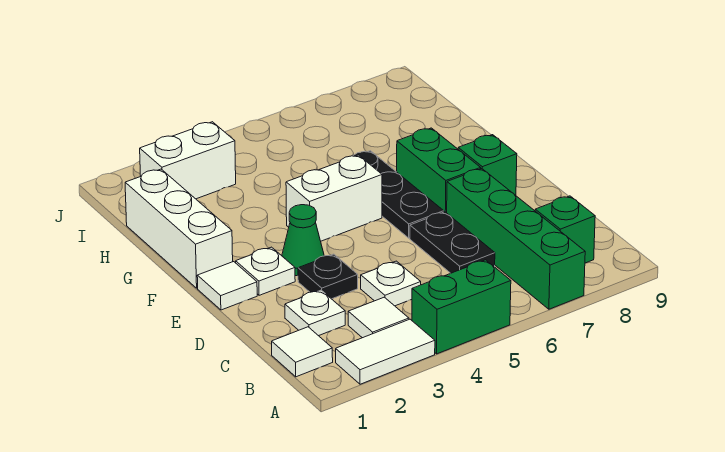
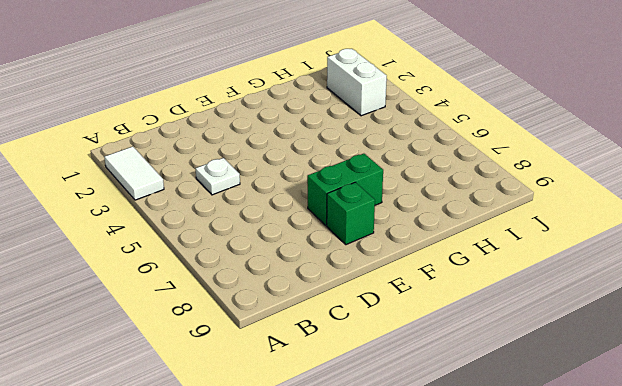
none -> green brick A4:A5 level 1
none -> green brick A7:D7 level 1
none -> white tile B1 level 1

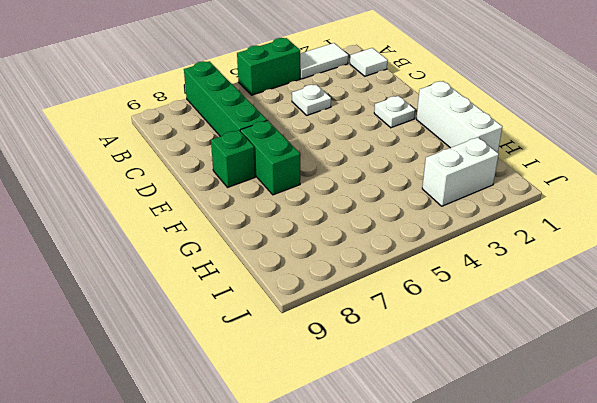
none -> white tile B3 level 1
none -> green brick B8 level 1
none -> white plate C2 level 1

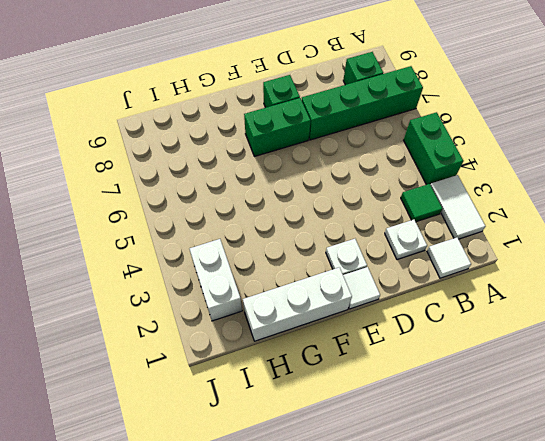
green tile B3 level 1 -> white tile B3 level 1
none -> white plate C4 level 1
none -> black plate C6:D6 level 1
none -> black plate D3 level 1

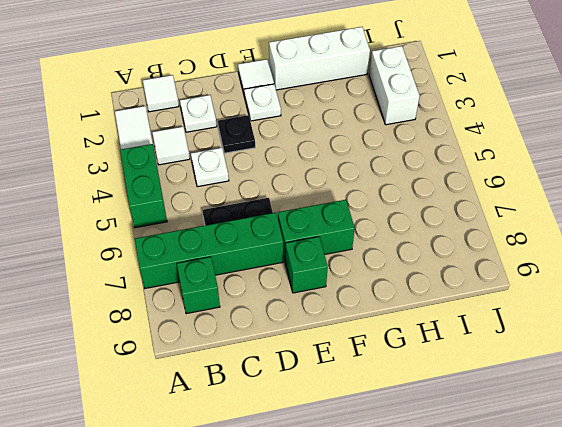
none -> green cone E3 level 1
none -> black plate E6:G6 level 1
none -> white brick F4:F5 level 1

